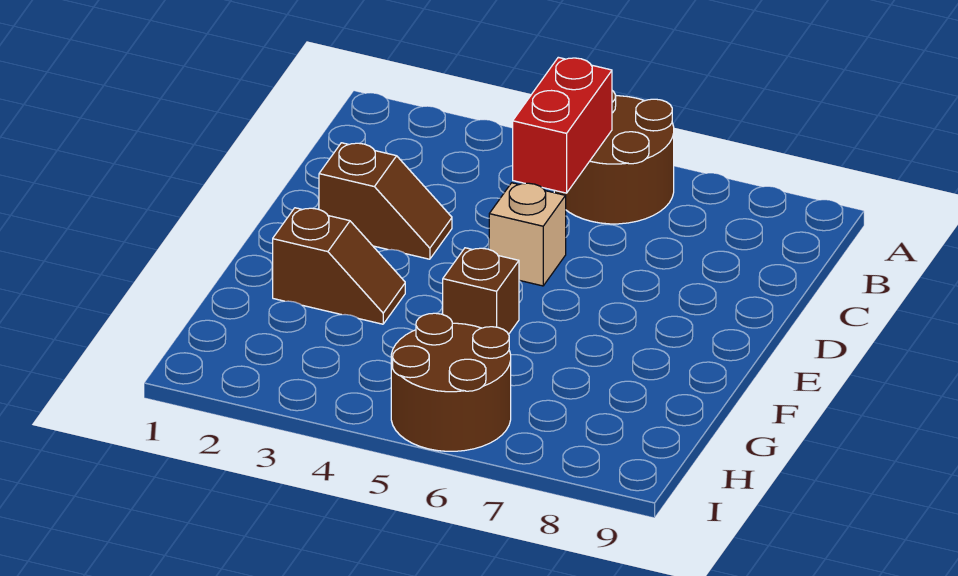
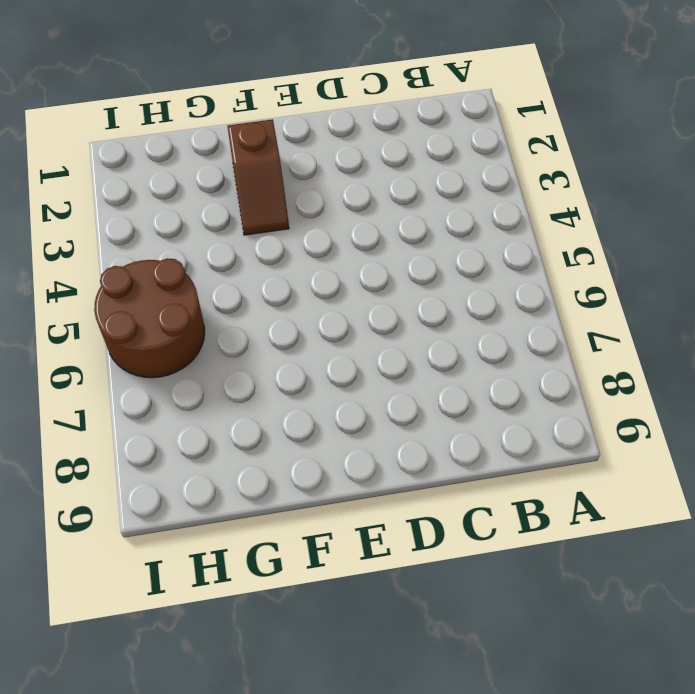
none -> brown round brick A5:B6 level 1
none -> brown slope D2:D3 level 1 top 2

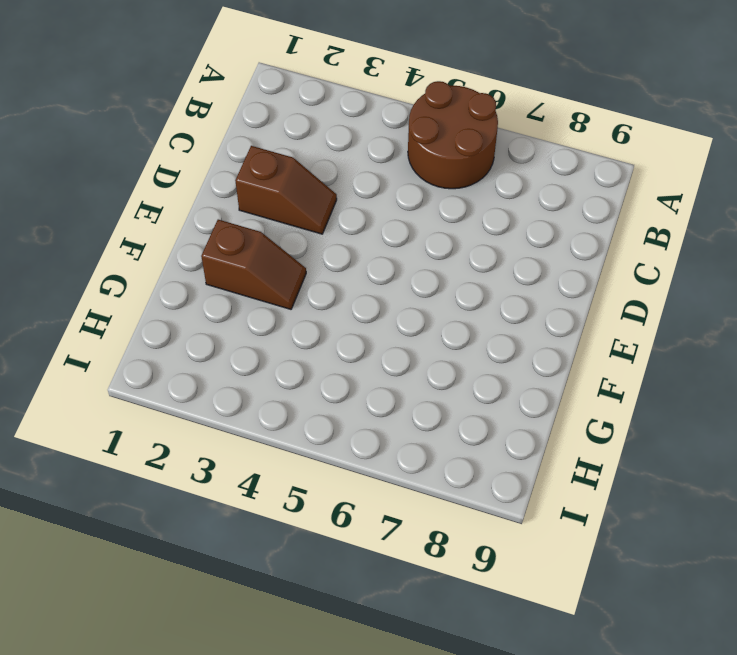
none -> tan brick D5 level 1
none -> brown brick F5 level 1

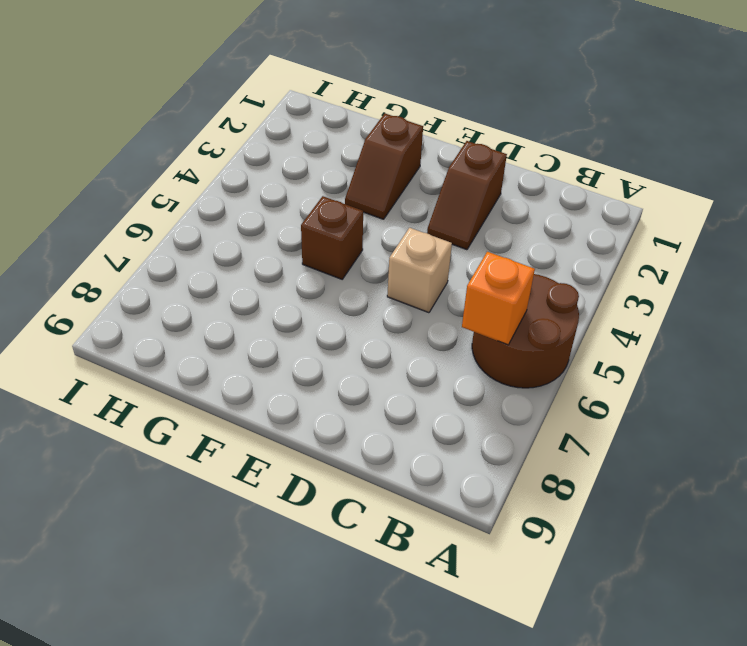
orange brick B6 level 2 -> none
none -> brown round brick H5:I6 level 1
none -> red brick B5:C5 level 2

